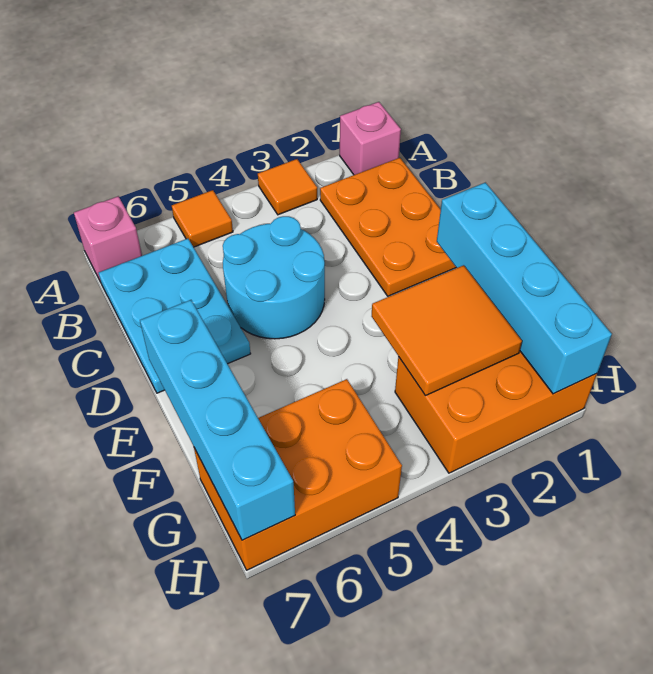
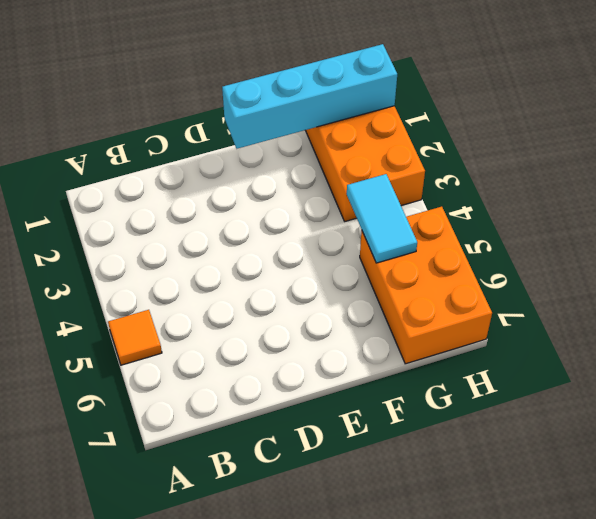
cyan tile G4:G5 level 2 -> none
none -> pink brick A1 level 1
none -> orange tile A3 level 1
none -> pink brick A7 level 1

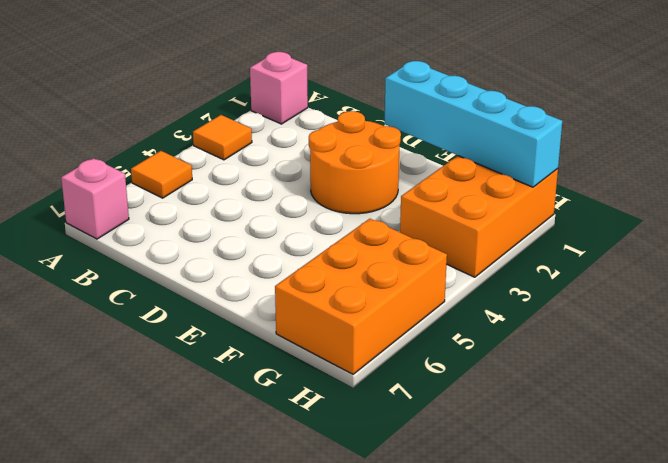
orange round brick D2:E3 level 1 -> orange plate B1:D2 level 1
none -> cyan plate B6:D7 level 1
none -> cyan round brick C4:D5 level 1
none -> cyan brick E7:H7 level 2

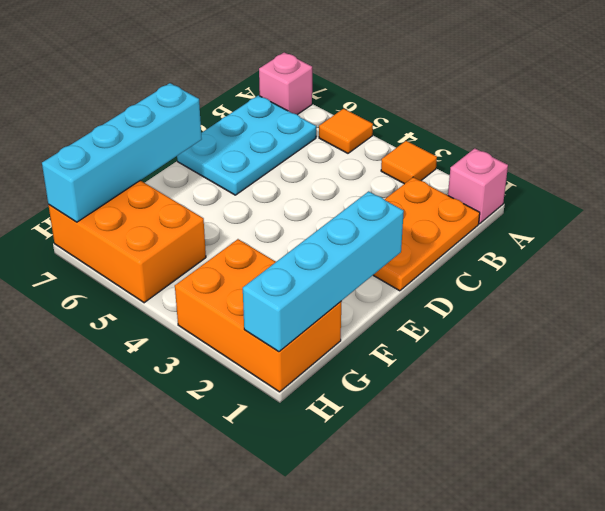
none -> cyan round brick C4:D5 level 1
none -> orange tile F2:G3 level 2

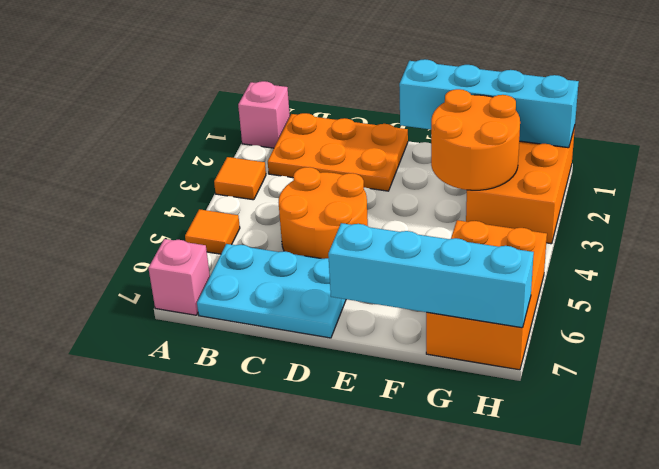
orange round brick C4:D5 level 1 -> cyan round brick C4:D5 level 1
orange round brick F2:G3 level 2 -> orange tile F2:G3 level 2

